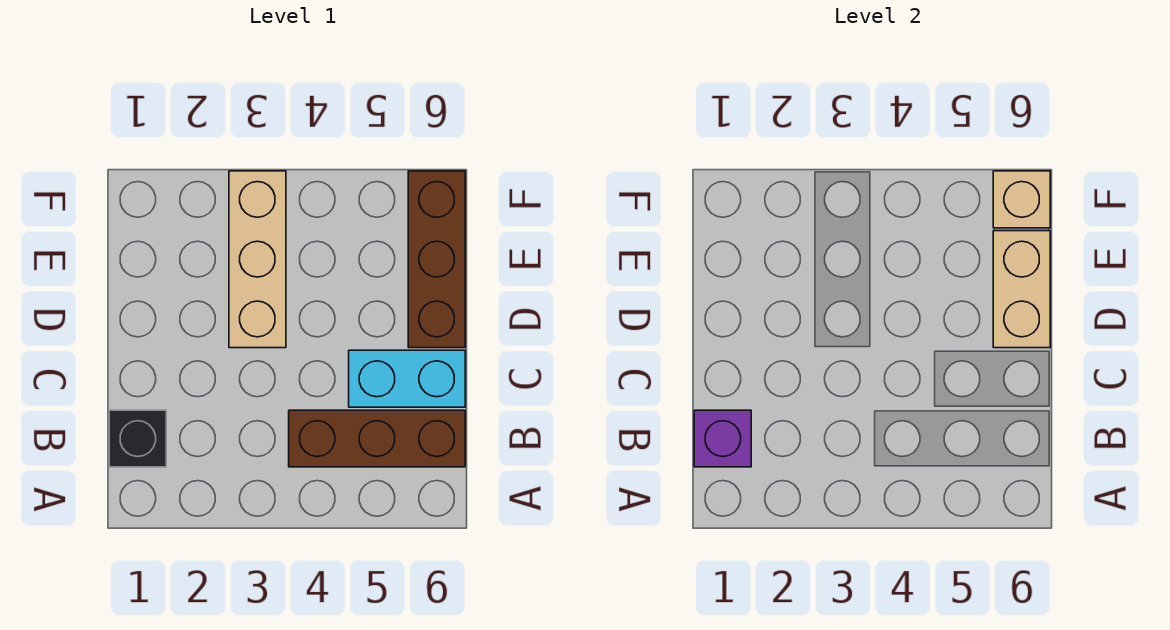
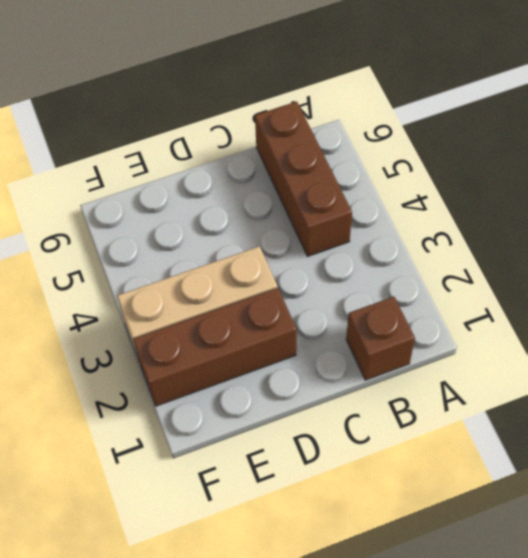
brown brick B1 level 1 -> black brick B1 level 1
brown brick D2:F2 level 1 -> brown brick D6:F6 level 1
none -> cyan brick C5:C6 level 1
none -> purple brick B1 level 2

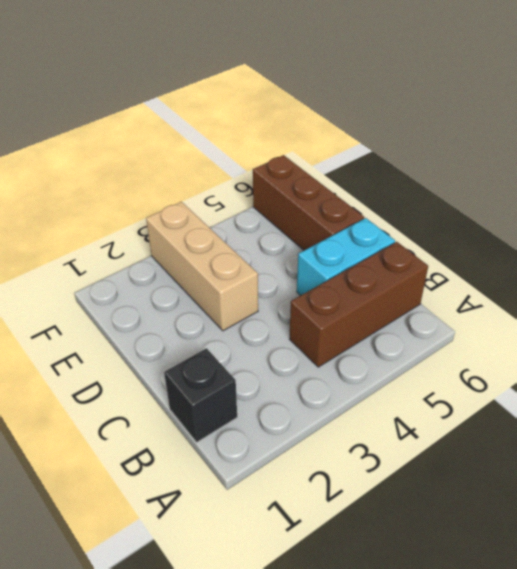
none -> purple brick B1 level 2
none -> tan brick D6:E6 level 2

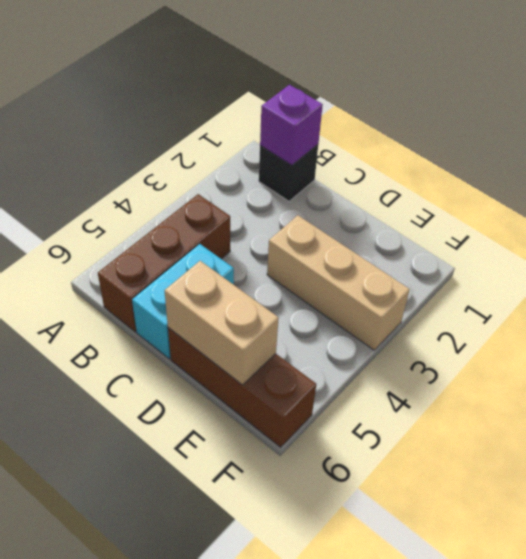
none -> tan brick F6 level 2

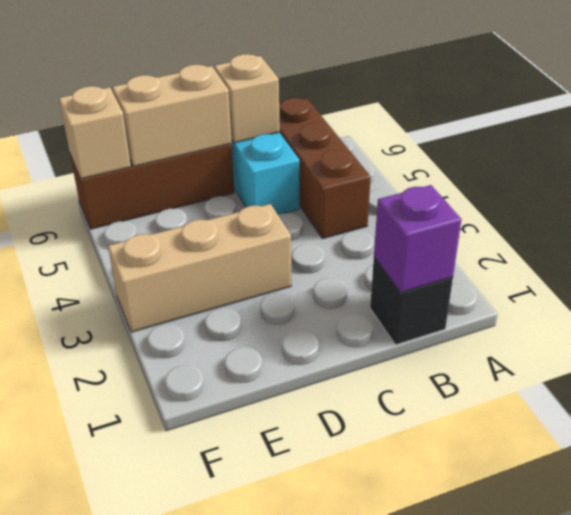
tan brick C6 level 2 -> none

